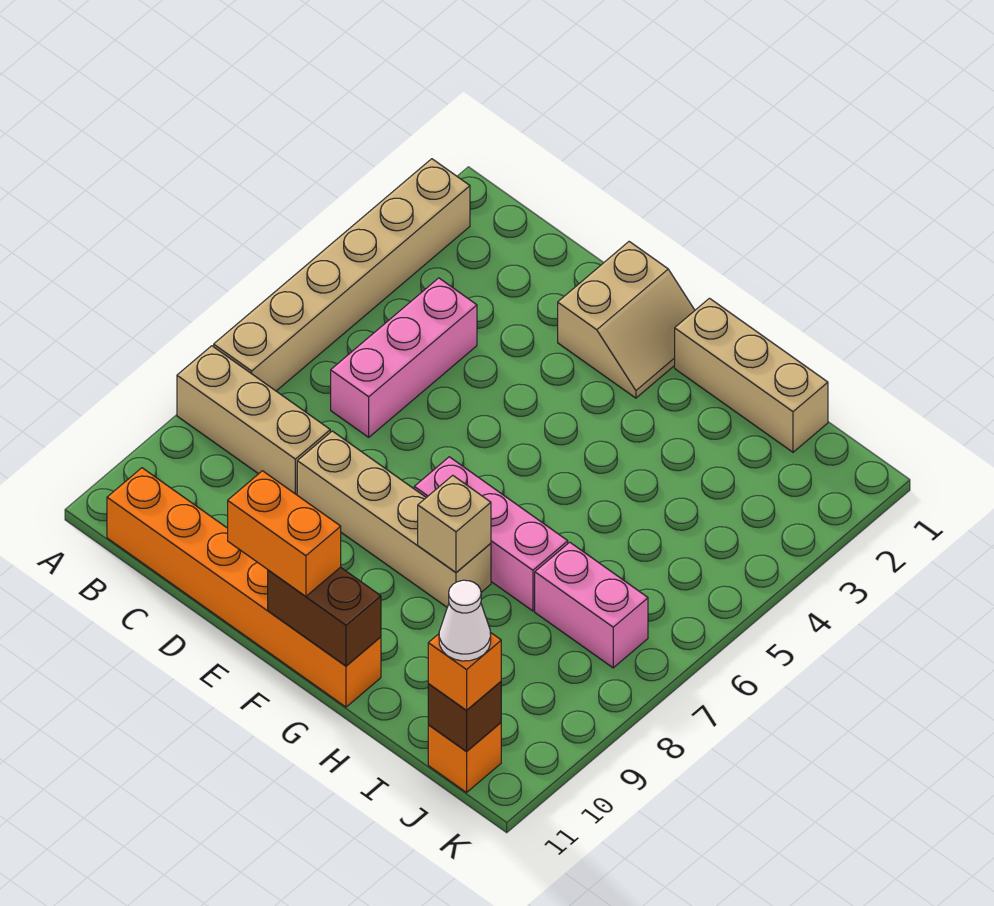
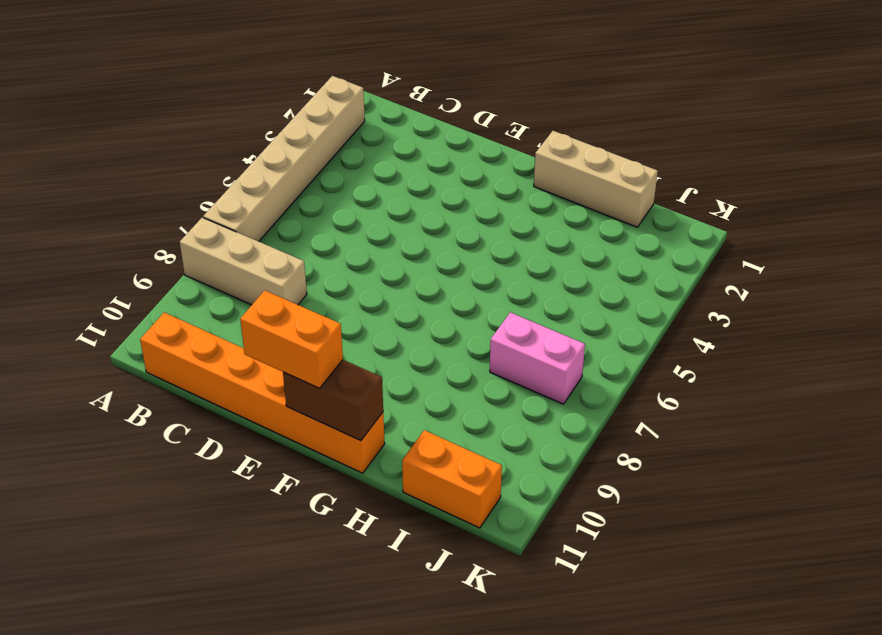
orange brick I11:J11 level 1 -> orange brick J11 level 1
none -> pink brick C4:C6 level 1
none -> tan brick D8:G8 level 1
none -> tan slope E1:F2 level 1 top E

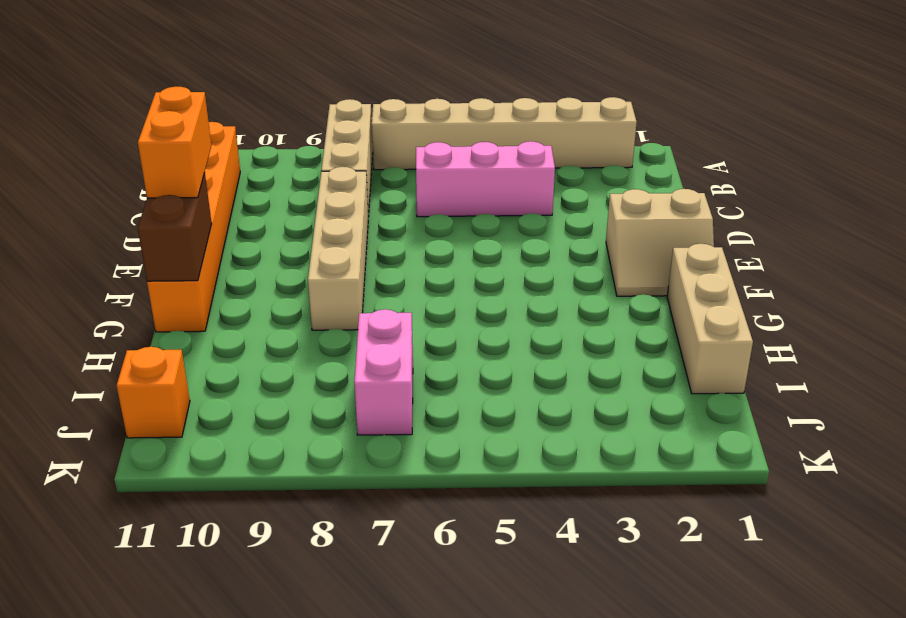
none -> pink brick F7:H7 level 1
none -> tan brick G8 level 2
none -> brown brick J11 level 2

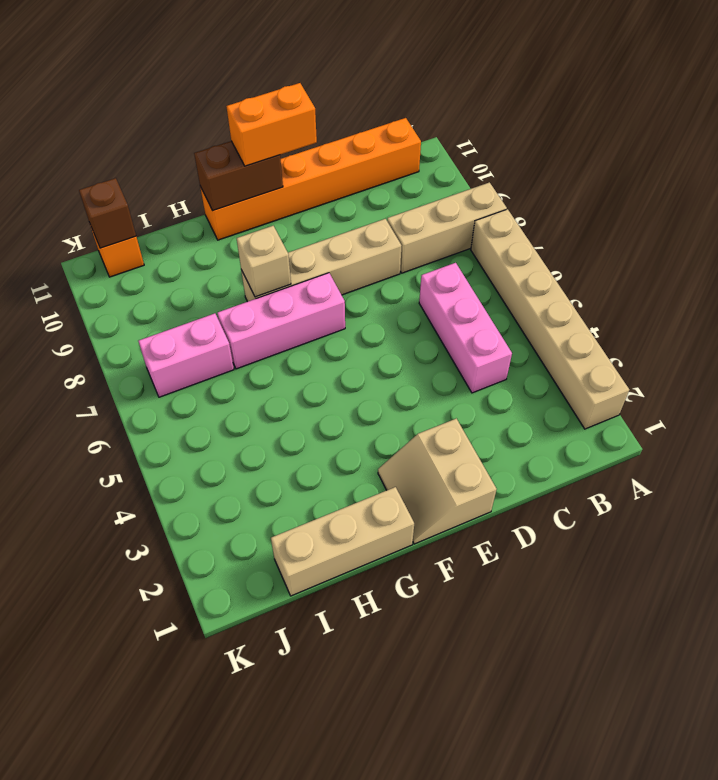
none -> orange brick J11 level 3
none -> white cone J11 level 4

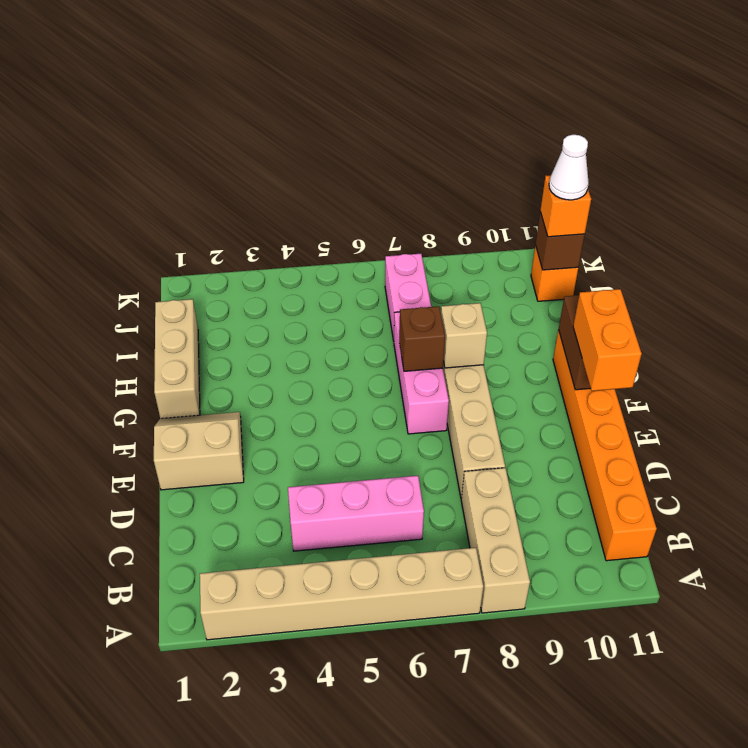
brown brick G7 level 2 -> none

